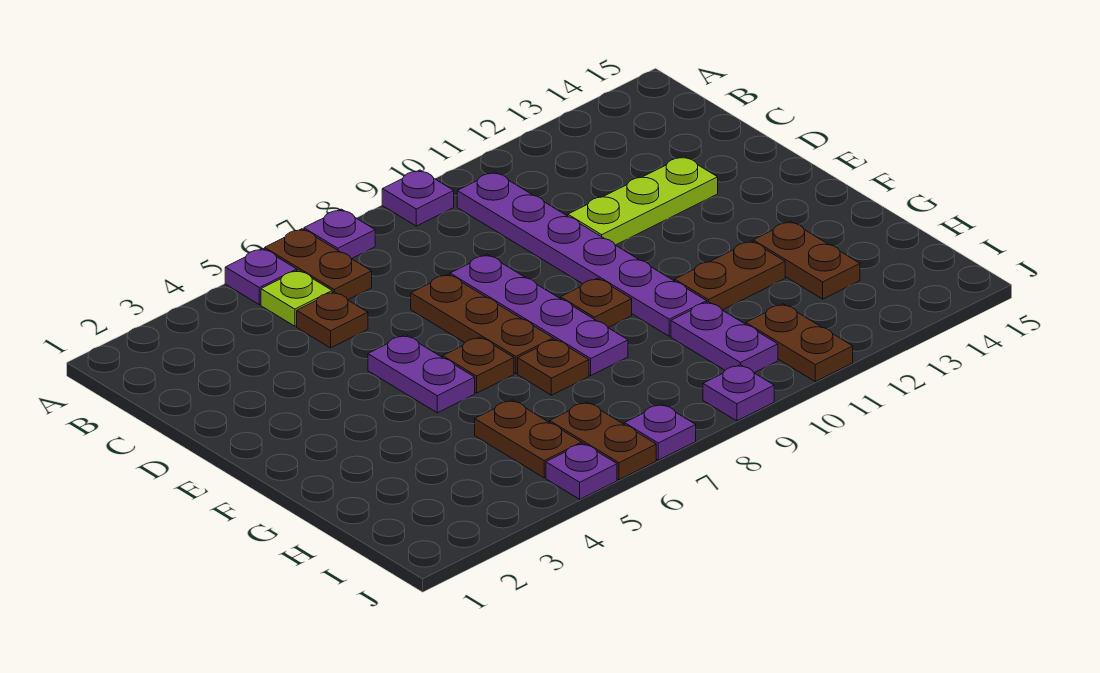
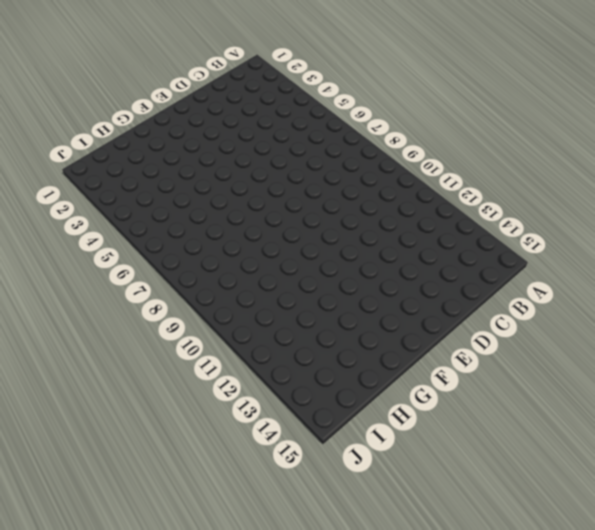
none -> purple plate A5 level 1
none -> brown plate A6:B6 level 1
none -> purple plate A7 level 1

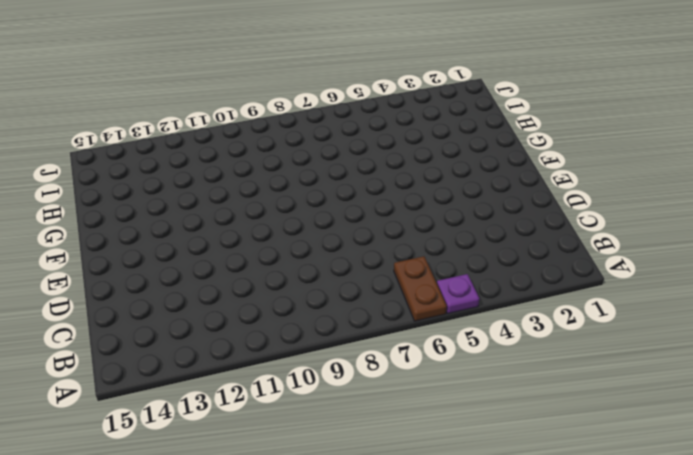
none -> purple plate A7 level 1
none -> purple plate A9 level 1
none -> lime plate B5 level 1

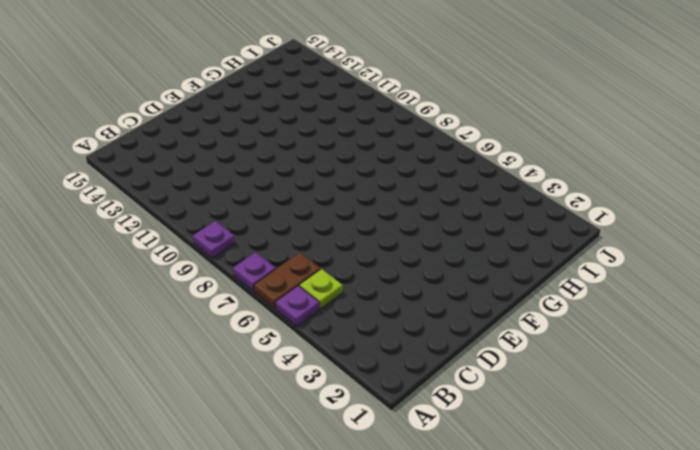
none -> purple plate B10:G10 level 1
none -> brown plate C5 level 1
none -> brown plate D7:F7 level 1

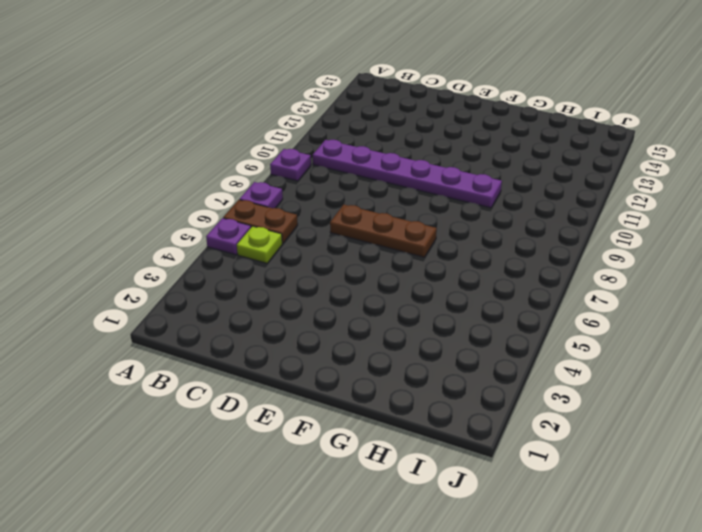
none -> brown plate C5 level 1
none -> purple plate D8:G8 level 1
none -> lime plate D11:D13 level 1

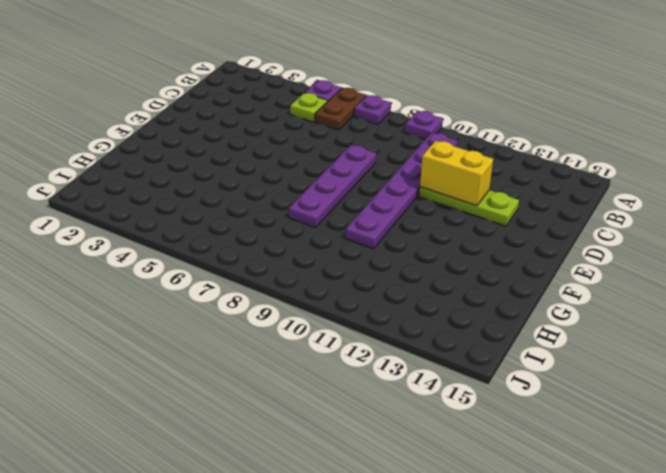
yellow brick D11:D12 level 2 -> none
none -> brown plate C5 level 1
none -> brown plate D7:F7 level 1
none -> purple plate E5:F5 level 1

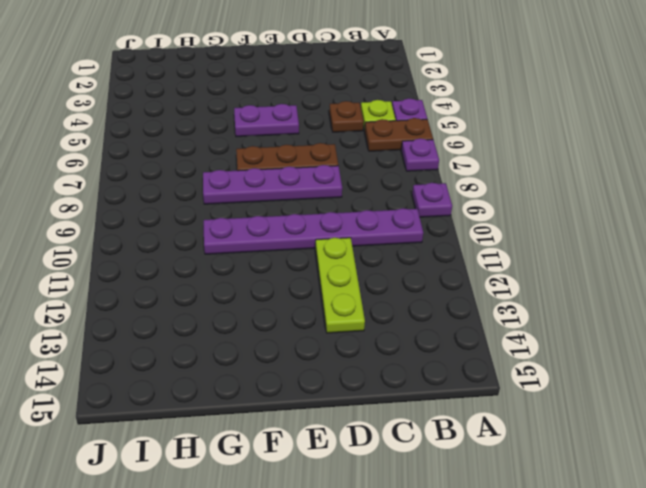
none -> brown plate F6 level 1
none -> brown plate F9 level 1
none -> brown plate G7 level 1

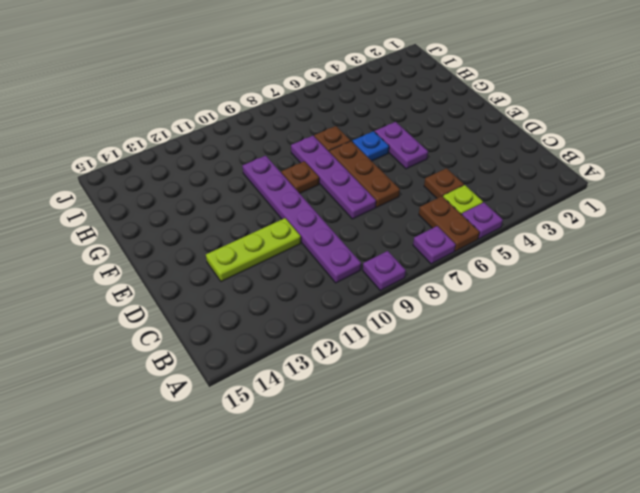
blue plate F6 level 1 -> brown plate F6 level 1
none -> brown plate G11:G12 level 1
none -> brown plate G13:H13 level 1
none -> brown plate H5:I5 level 1

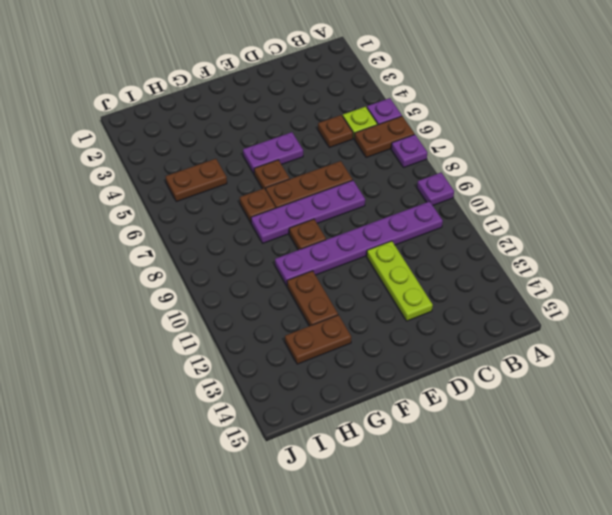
none -> purple plate H10:I10 level 1
none -> brown plate I6:J6 level 1
none -> brown plate I11:J11 level 1

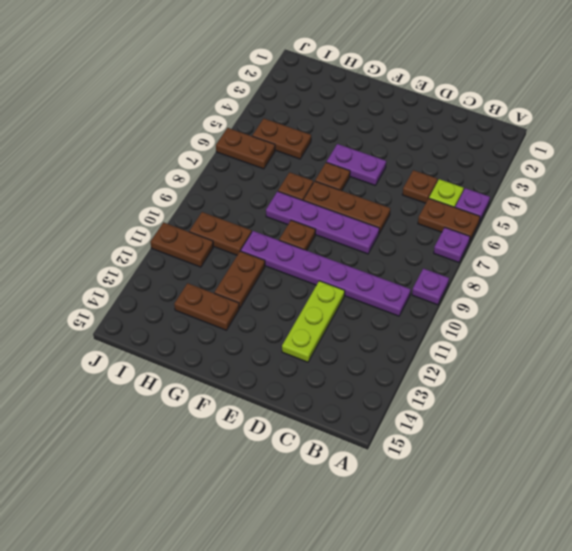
brown plate H10:I10 level 1 -> purple plate H10:I10 level 1
none -> purple plate J5 level 1
none -> purple plate J7 level 1
none -> purple plate J9 level 1

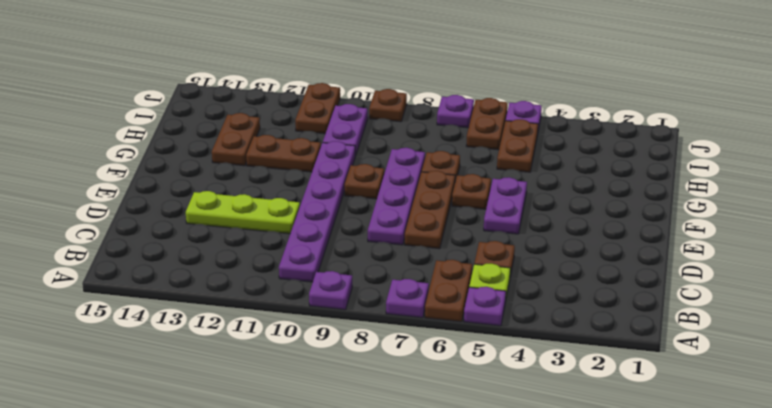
brown plate J9 level 1 -> purple plate J9 level 1

